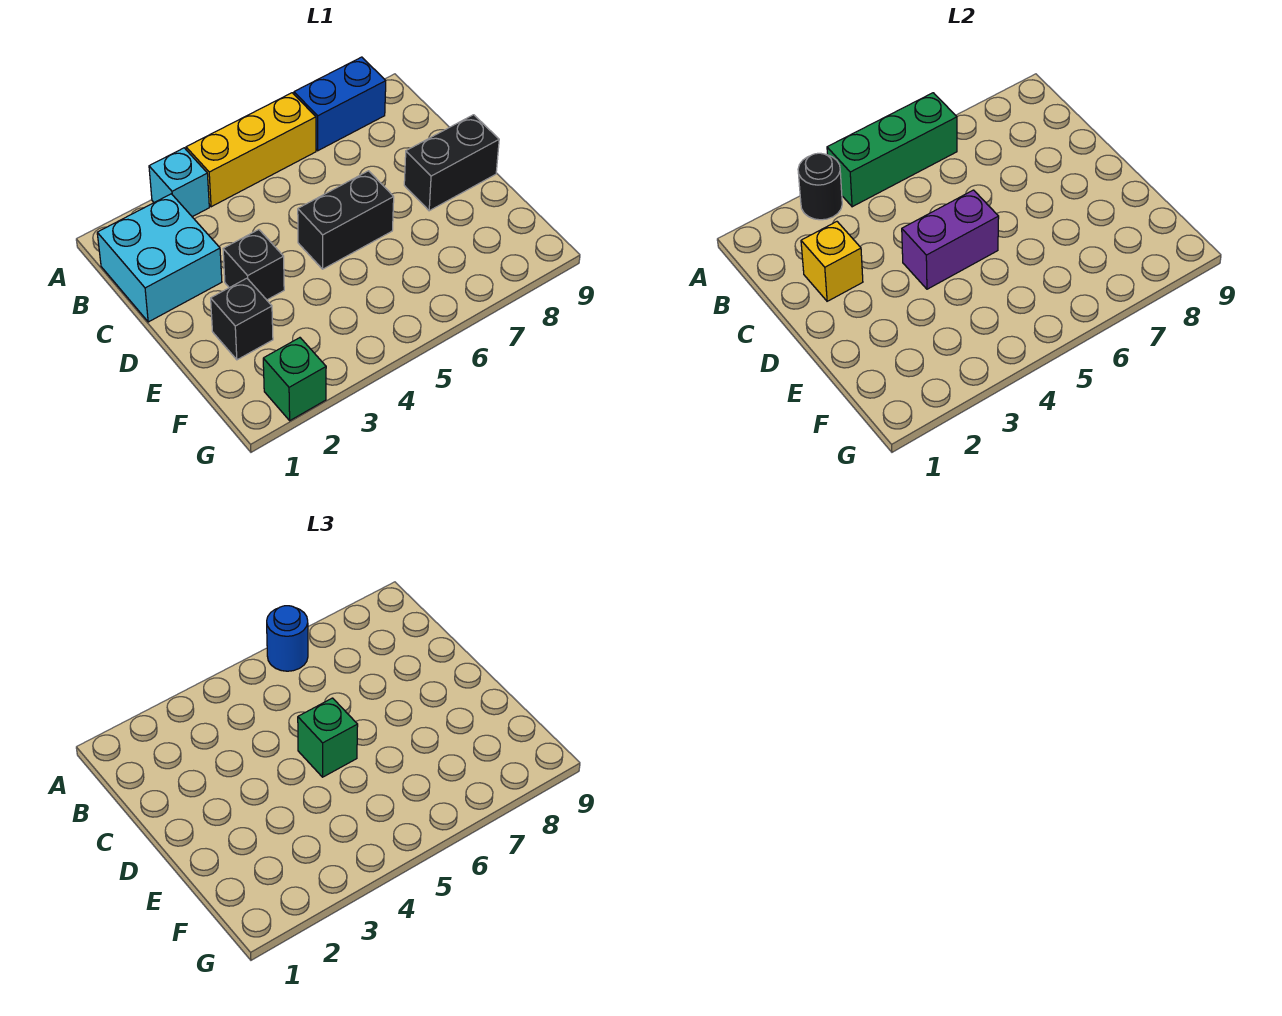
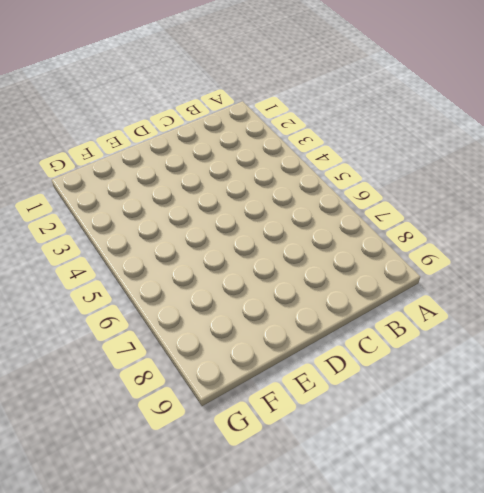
none -> cyan brick A3 level 1
none -> yellow brick A4:A6 level 1
none -> blue brick A7:A8 level 1

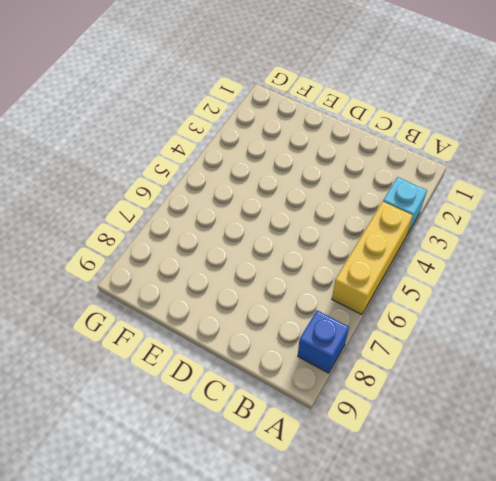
blue brick A8 level 1 -> blue brick A7:A8 level 1
none -> cyan brick B1:C2 level 1
none -> black brick D3 level 1
none -> black brick D5:D6 level 1

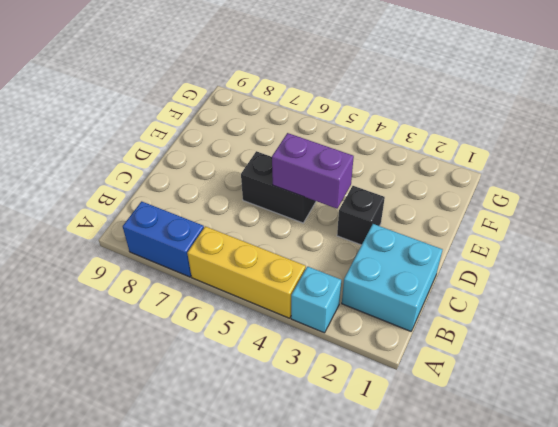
none -> black brick D8:D9 level 1
none -> black brick E2 level 1
none -> green brick G2 level 1

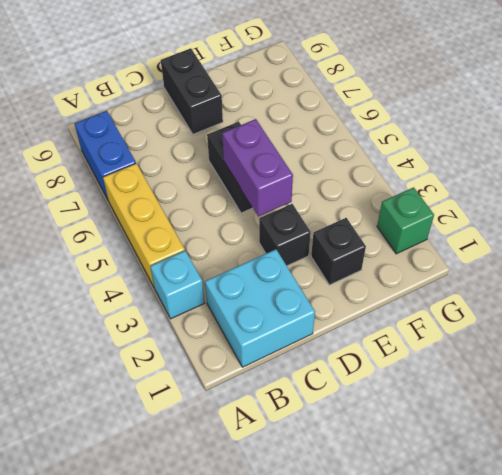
none -> black round brick A3 level 2
none -> green brick A4:A6 level 2
none -> yellow brick C2 level 2

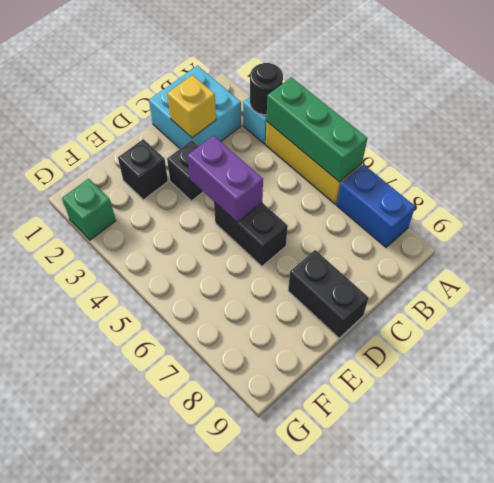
none -> blue round brick A6 level 3
none -> green brick D5 level 3

